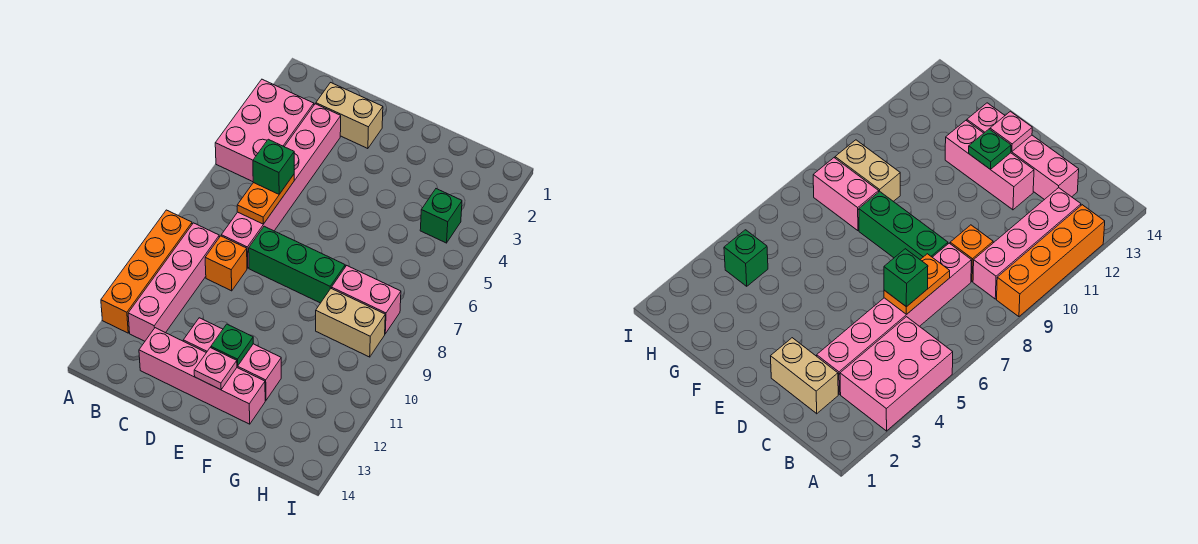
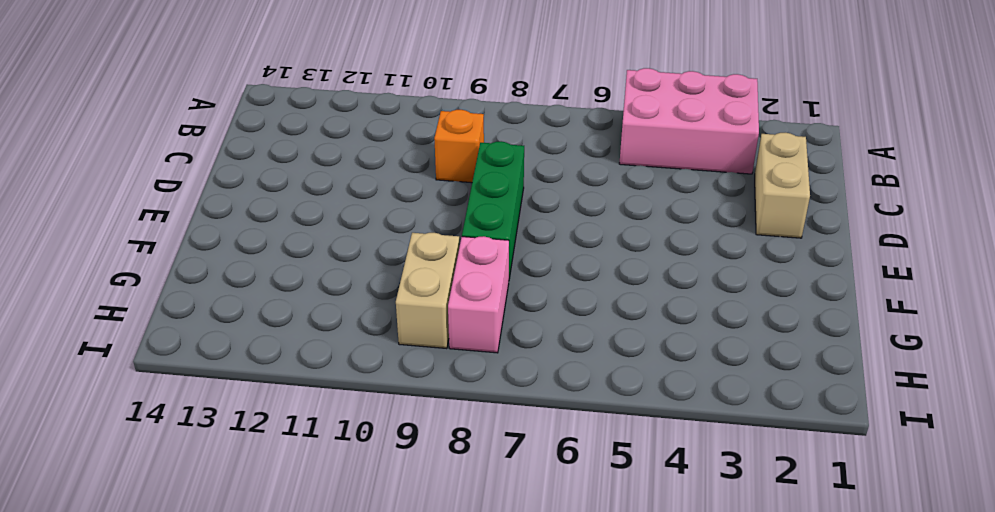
none -> orange brick A9:A12 level 1
none -> pink brick B9:B12 level 1
none -> pink brick C3:C8 level 1

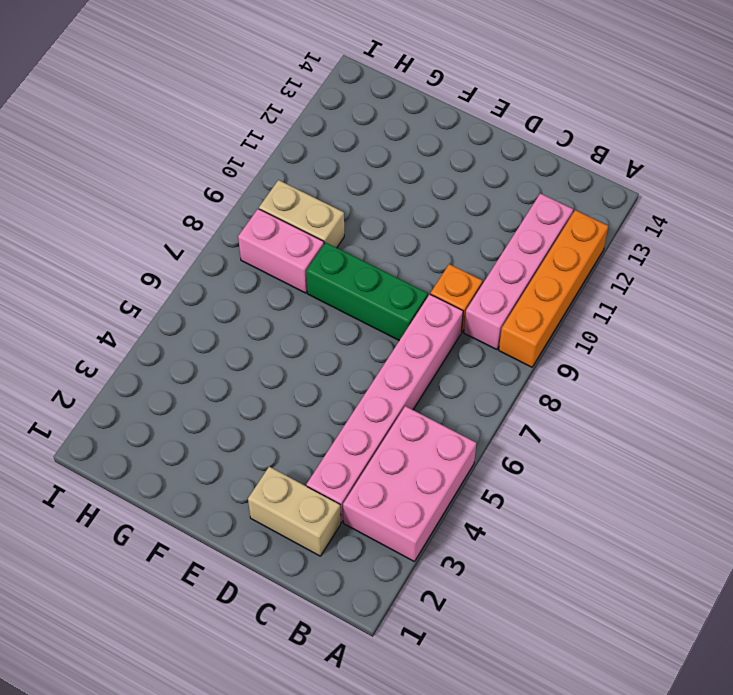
none -> pink brick C13:F13 level 1
none -> pink brick D12:F12 level 1
none -> green brick H4 level 1

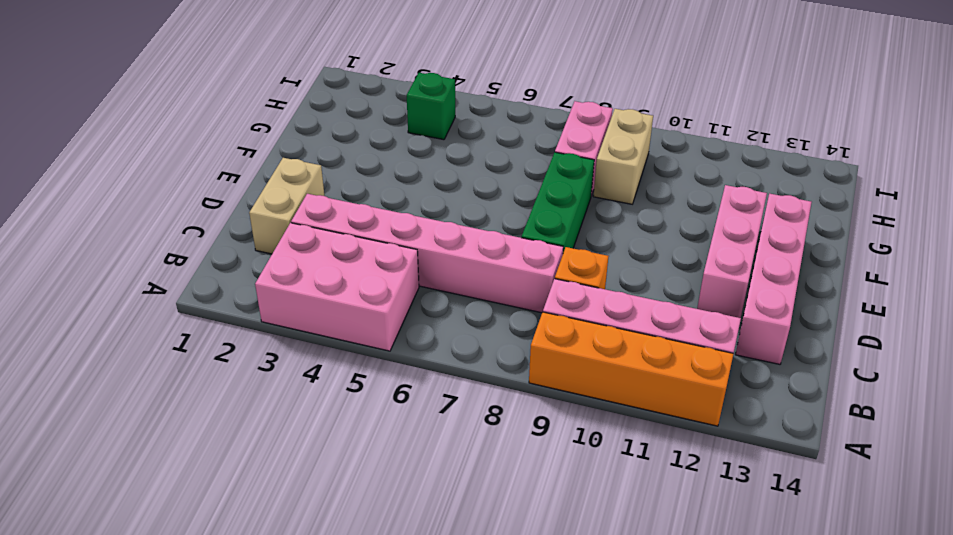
none -> orange plate C6:C7 level 2
none -> green plate E12 level 2
none -> pink plate E13 level 2

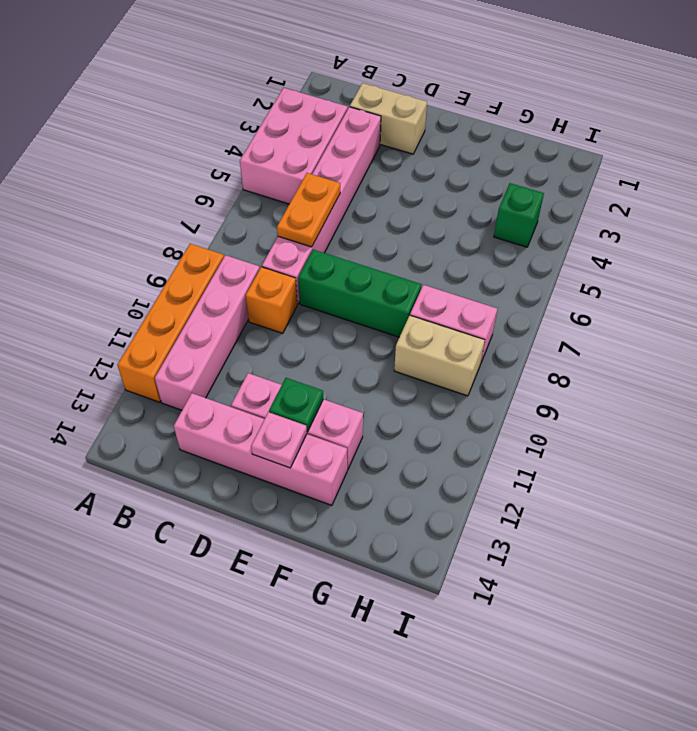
none -> green brick C6 level 3

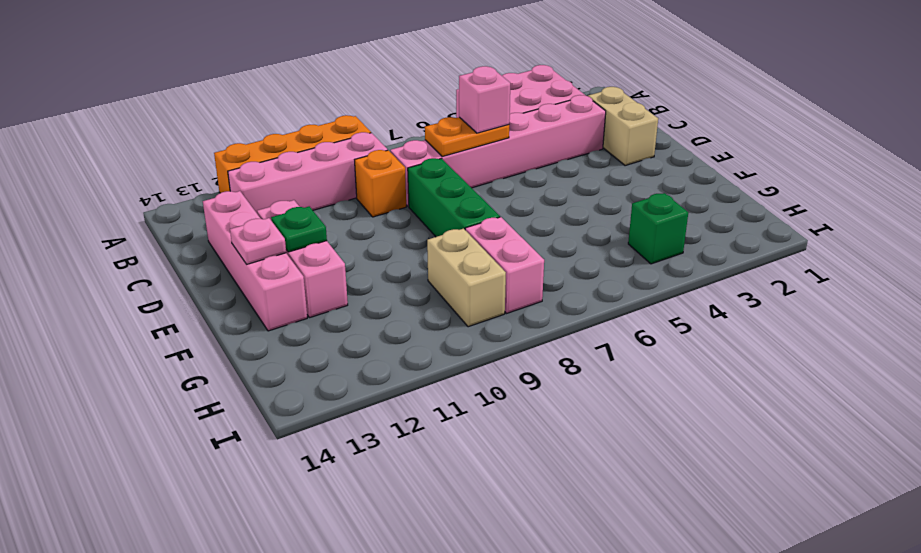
pink brick C6 level 3 -> green brick C6 level 3

